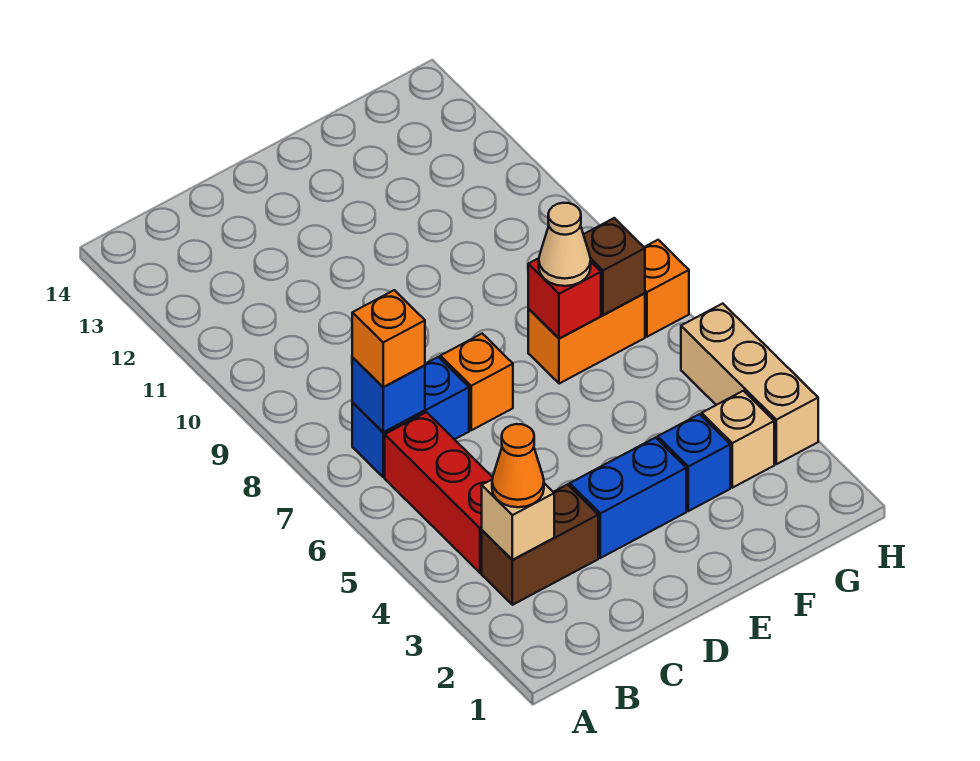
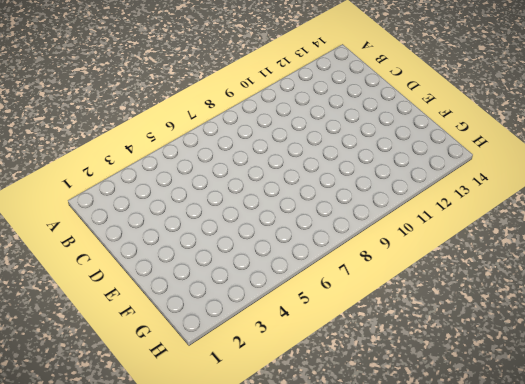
none -> brown brick B3:C3 level 1
none -> red brick B4:B6 level 1
none -> blue brick B7:C7 level 1

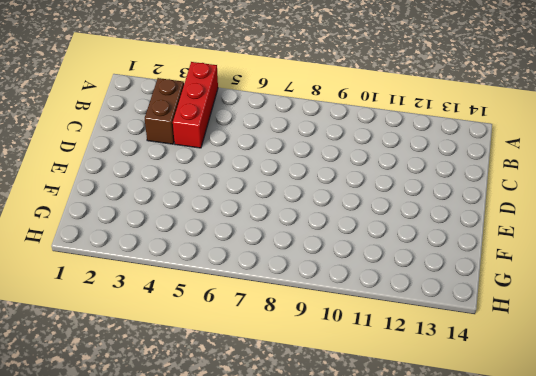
red brick A4:C4 level 1 -> red brick B4:B6 level 1
none -> blue brick B7:C7 level 1
none -> blue brick D3:E3 level 1
none -> orange brick D7 level 1

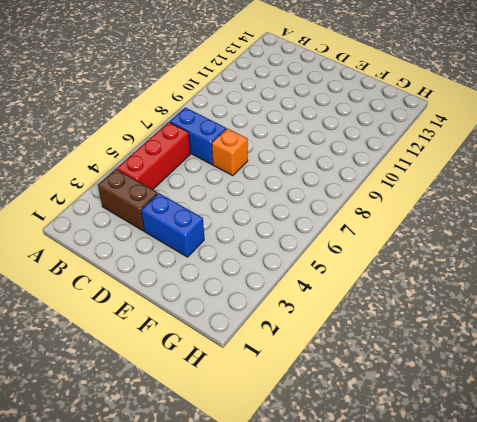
none -> blue brick F3 level 1
none -> orange brick F7:G7 level 1
none -> tan brick G3 level 1

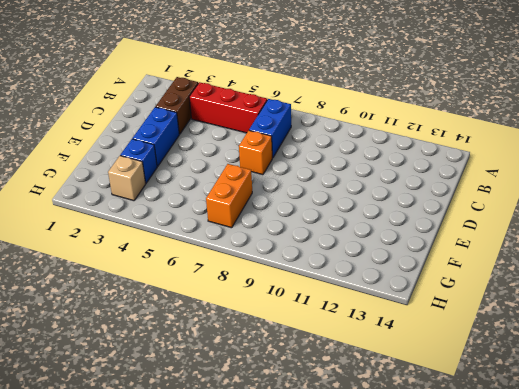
none -> tan brick H3:H5 level 1
none -> orange brick H7 level 1
none -> tan brick B3 level 2

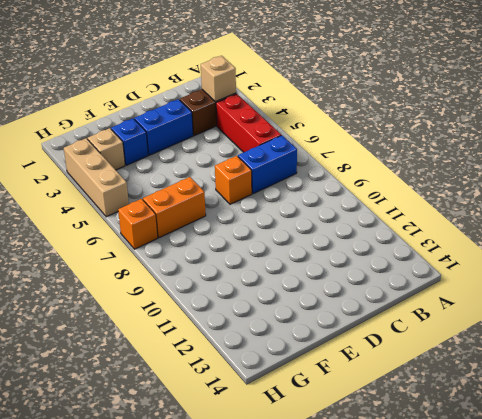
none -> blue brick B7 level 2
none -> red brick F7 level 2
none -> brown brick G7 level 2

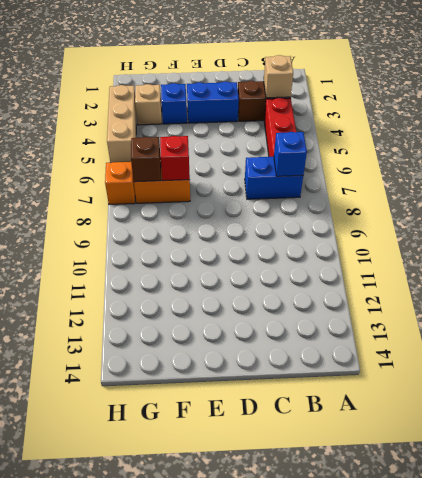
none -> orange brick D7 level 1
none -> orange cone B3 level 3
none -> orange brick B7 level 3

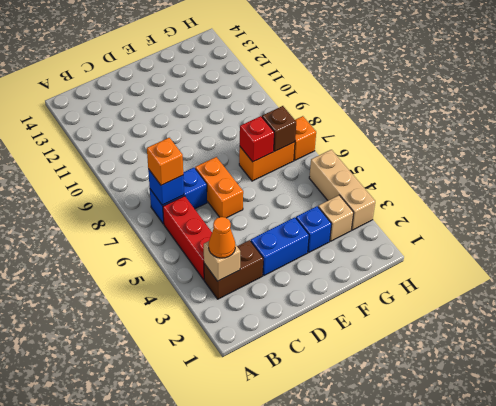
orange brick D6:D7 level 1 -> orange brick D7 level 1
none -> tan cone F7 level 3

